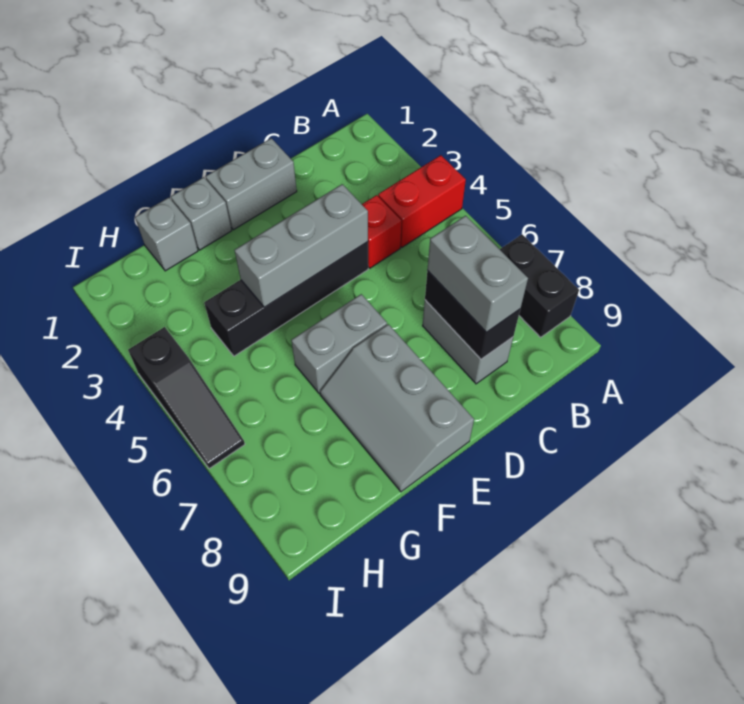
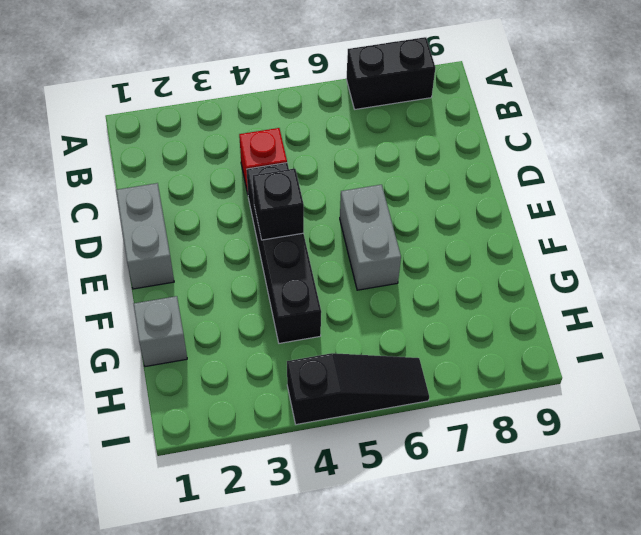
black brick E4 level 2 -> grey brick D4:F4 level 2
none -> red brick A4:B4 level 1
none -> grey brick C7:C8 level 1
none -> grey slope E7:F9 level 1 top E

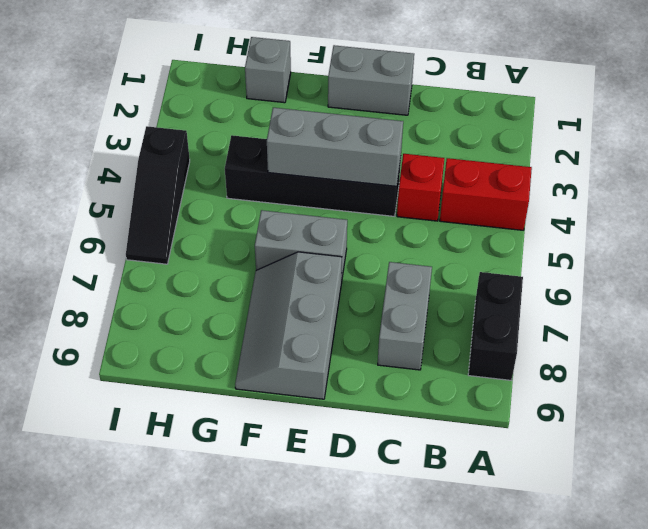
none -> grey brick F1 level 1
none -> black brick C7:C8 level 2
none -> grey brick C7:C8 level 3

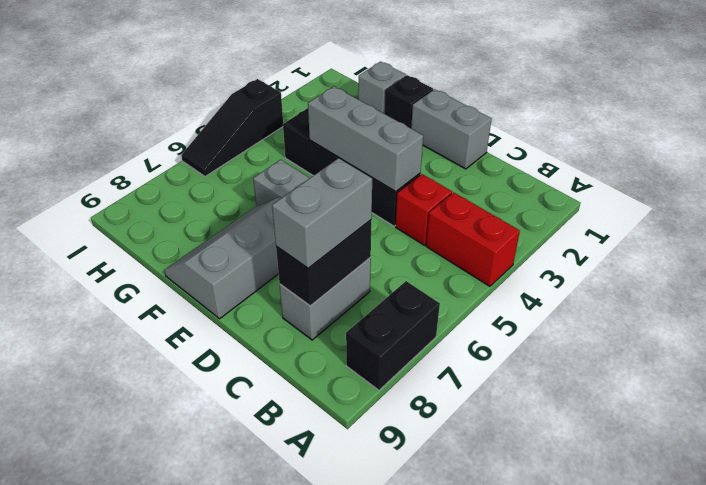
black brick F1 level 1 -> grey brick F1 level 1

